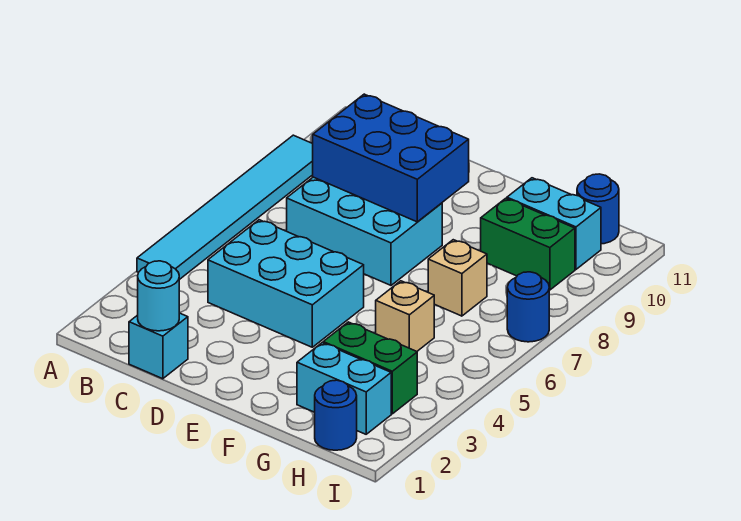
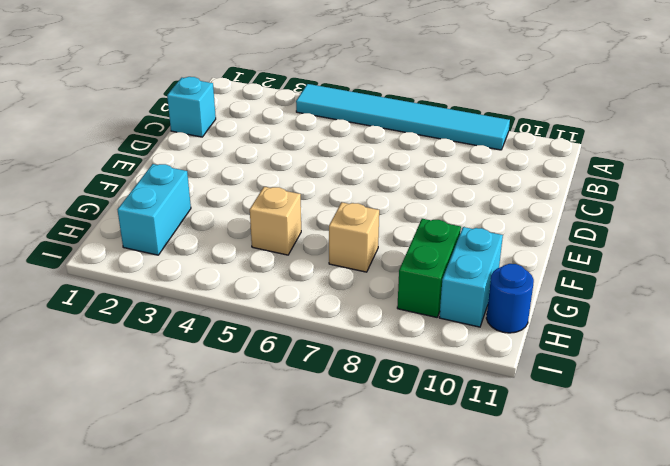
none -> cyan brick C4:E5 level 1
none -> cyan brick C7:E8 level 1
none -> green brick G3:H3 level 1

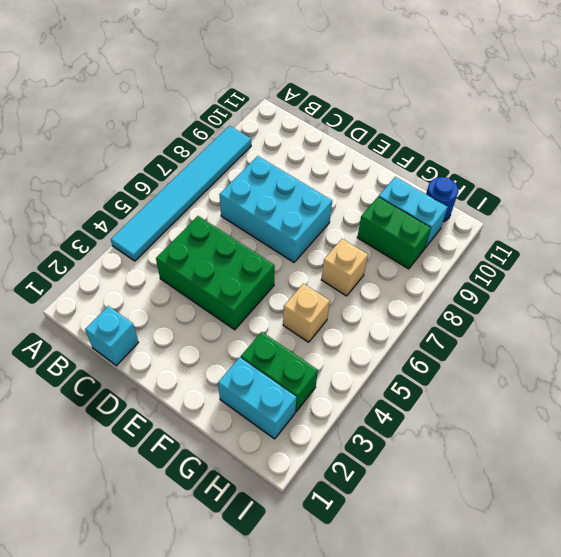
green brick C4:E5 level 1 -> cyan brick C4:E5 level 1
none -> blue round brick H1 level 1
none -> blue round brick I7 level 1
none -> cyan round brick C1 level 2

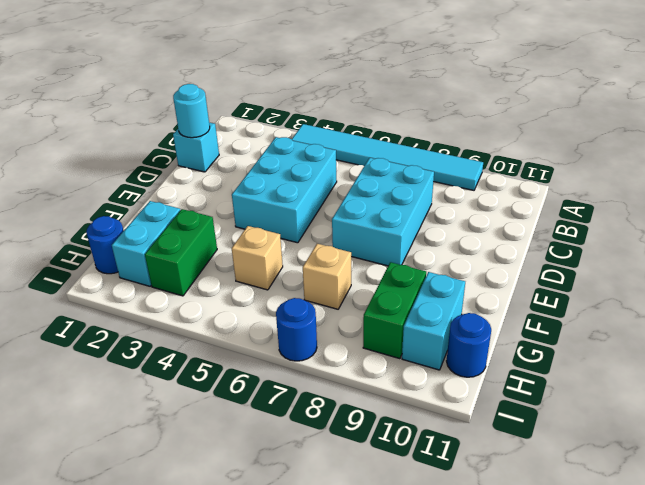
none -> blue brick C8:E9 level 2

